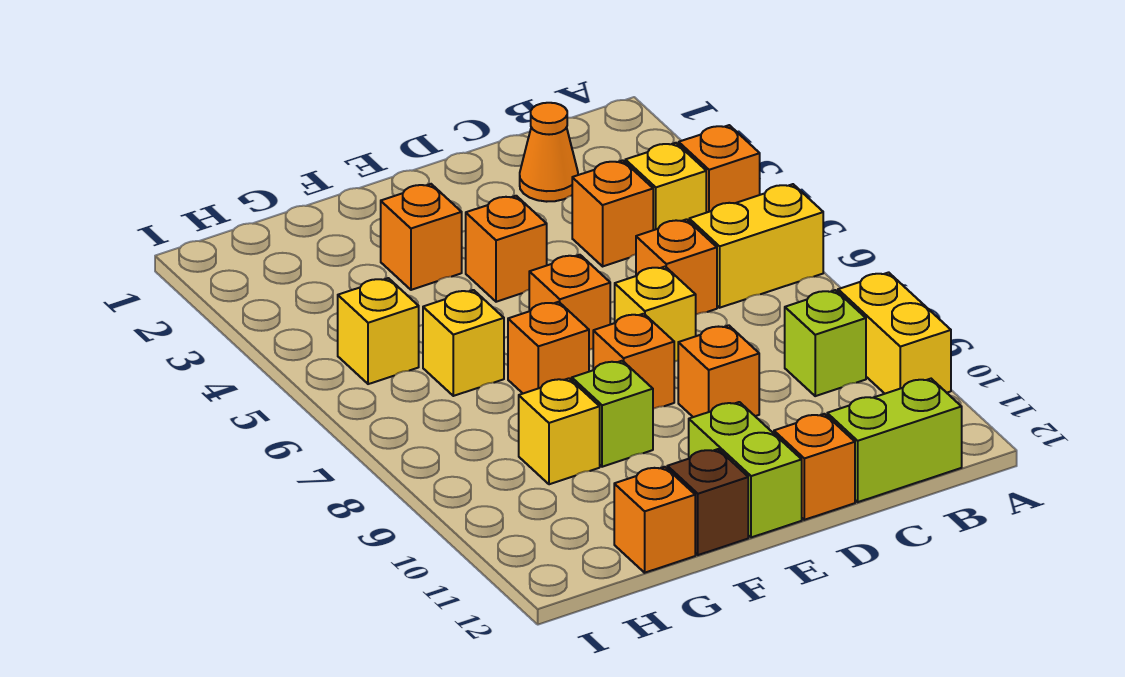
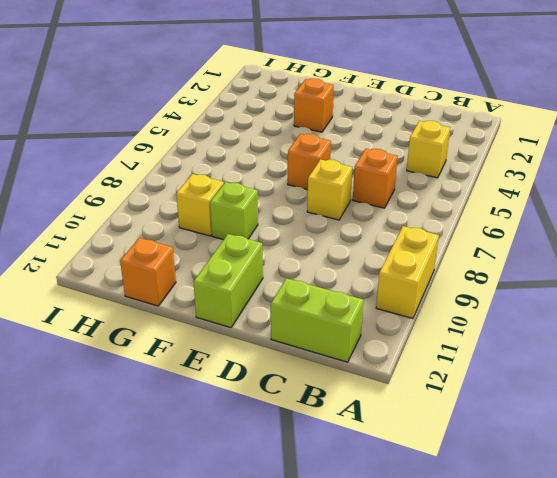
none -> orange brick A4 level 1
none -> yellow brick A6:B6 level 1
none -> lime brick B9 level 1

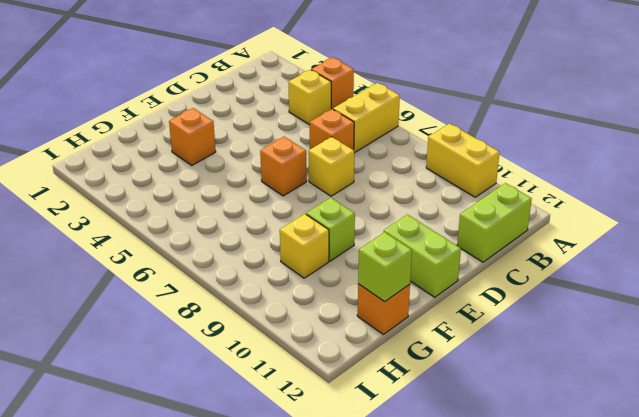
lime brick G12 level 2 -> lime brick B9 level 1
none -> orange cone C2 level 1
none -> orange brick C4 level 1
none -> orange brick D9 level 1

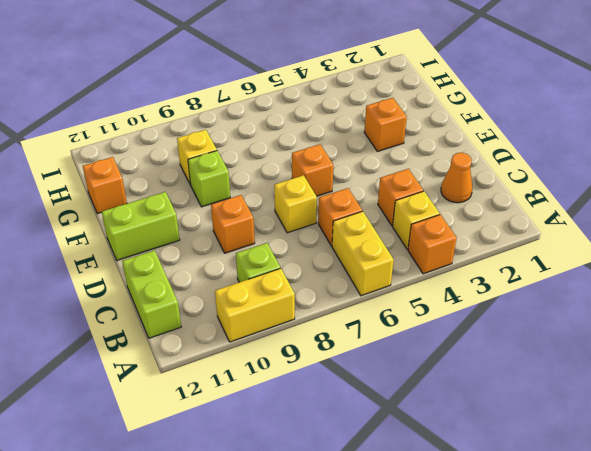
none -> orange brick D12 level 1
none -> orange brick E4 level 1
none -> orange brick E8 level 1

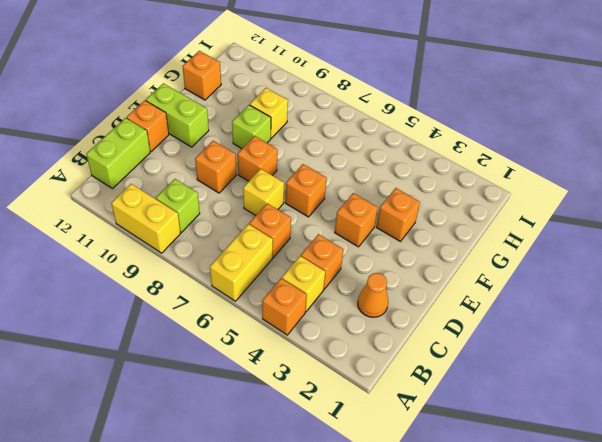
none -> orange brick F7 level 1
none -> brown brick F12 level 1
none -> yellow brick G6 level 1

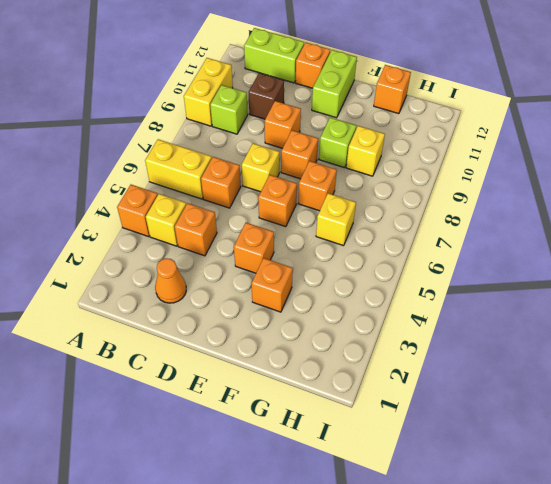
brown brick C10 level 1 -> brown brick F12 level 1
none -> yellow brick H5 level 1

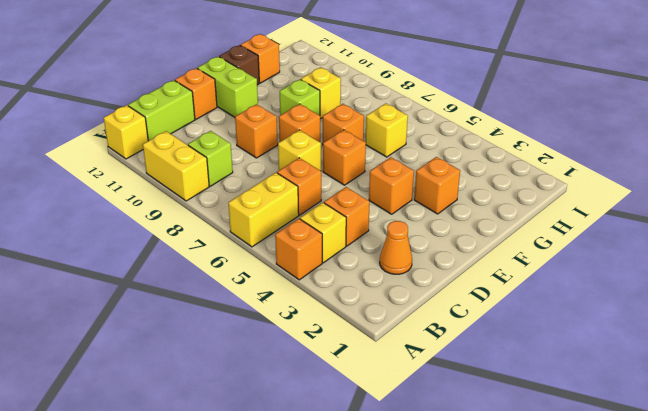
yellow brick A12 level 1 -> yellow brick H5 level 1

